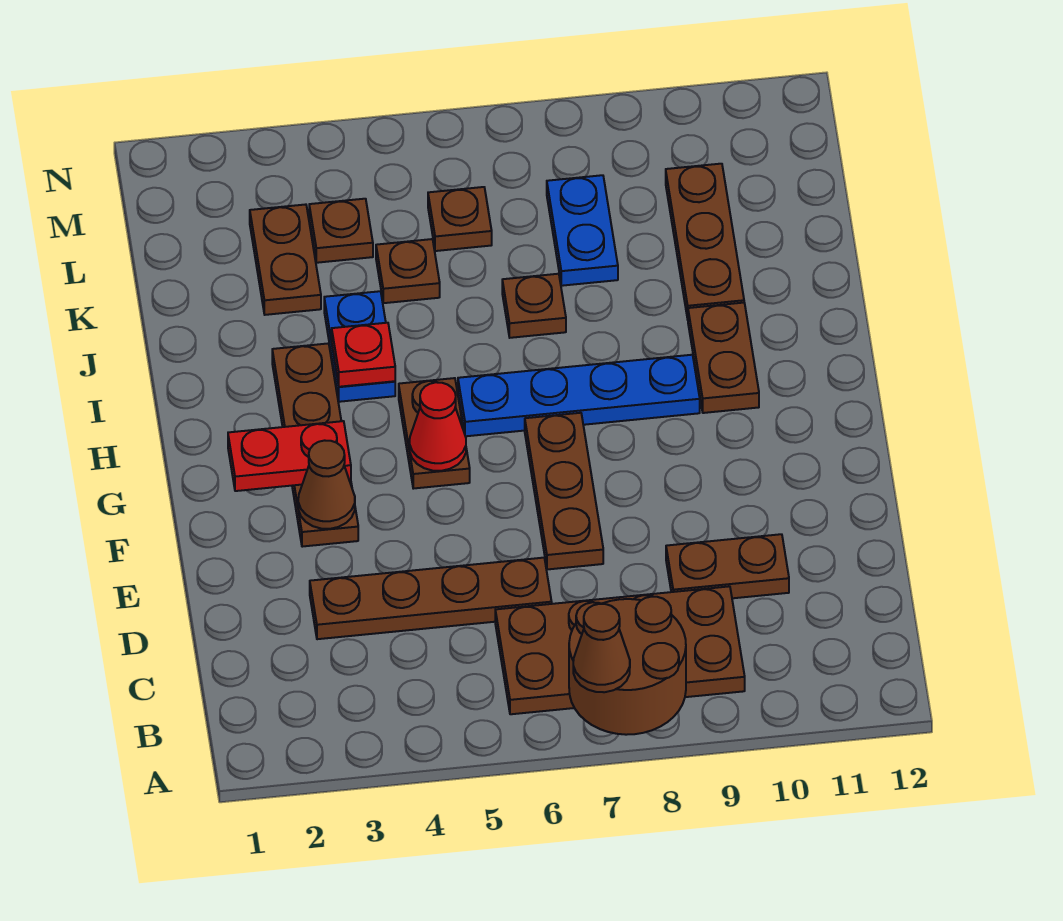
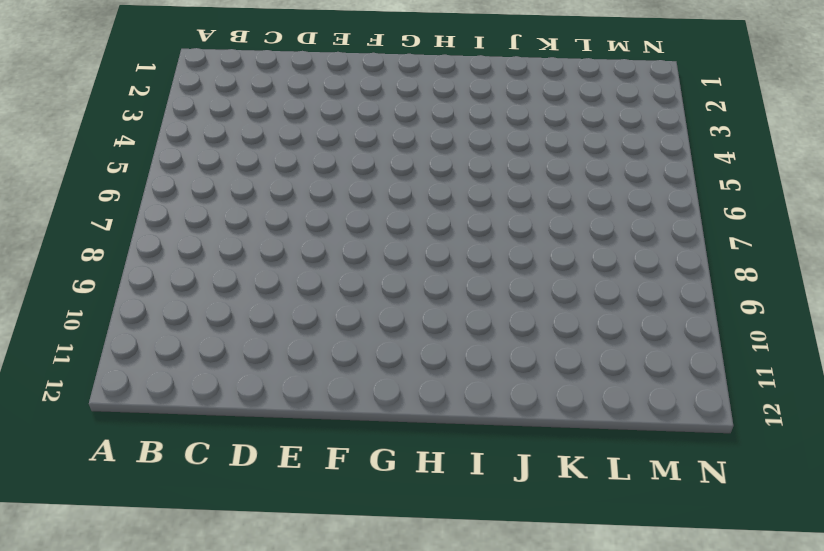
none -> brown plate B6:C9 level 1
none -> brown plate D3:D6 level 1
none -> brown plate D9:D10 level 1

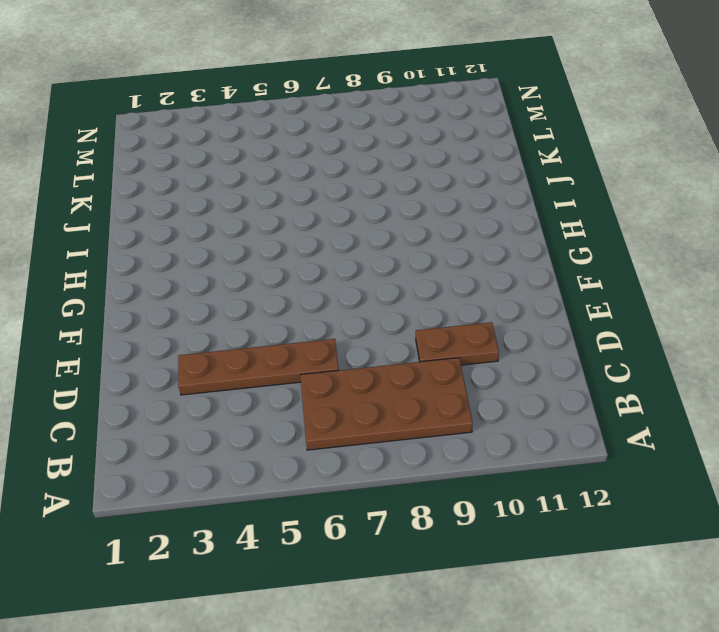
none -> brown plate E7:G7 level 1
none -> brown plate F3:I3 level 1
none -> brown plate G5:H5 level 1

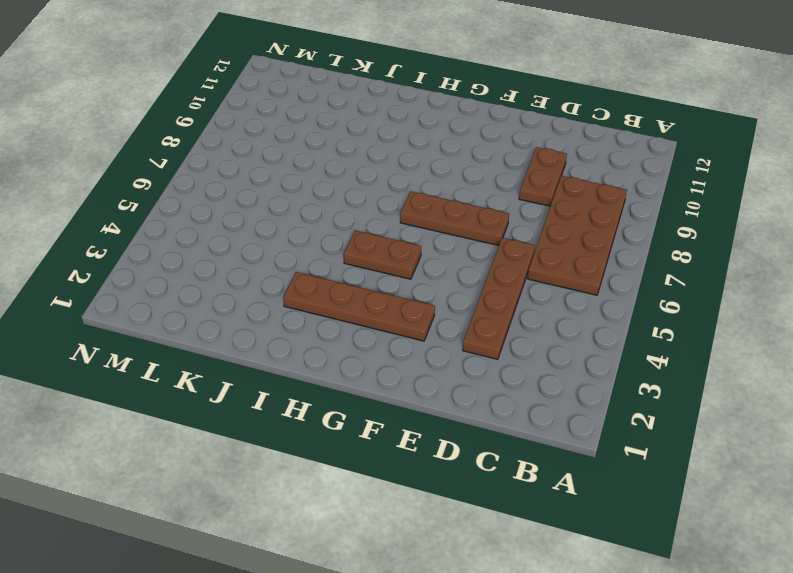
none -> blue plate H6:H9 level 1
none -> brown plate H10:I10 level 1
none -> blue plate I4:J4 level 1

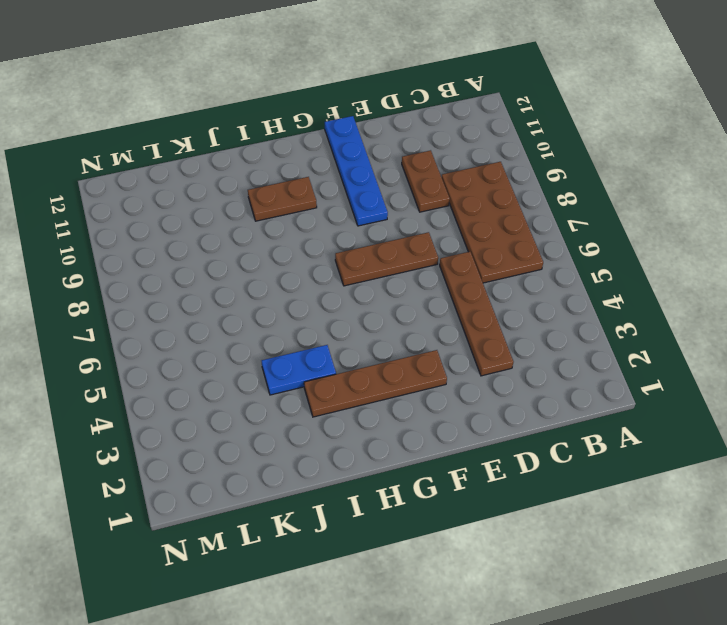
blue plate F9:F12 level 1 -> blue plate H6:H9 level 1
none -> brown plate G5:H5 level 1
none -> brown plate J7 level 1
none -> brown plate J10:L10 level 1

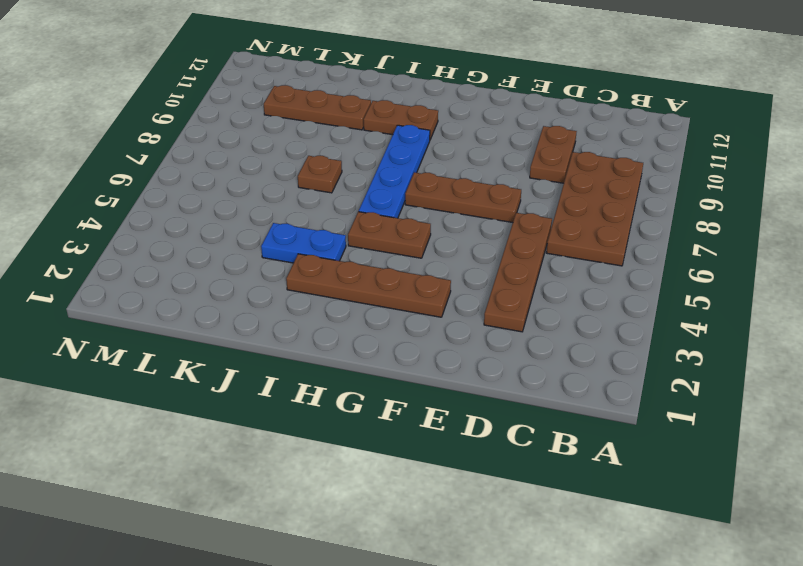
none -> brown plate K3:L3 level 1
none -> brown plate K5 level 1
none -> blue plate K8:L8 level 1

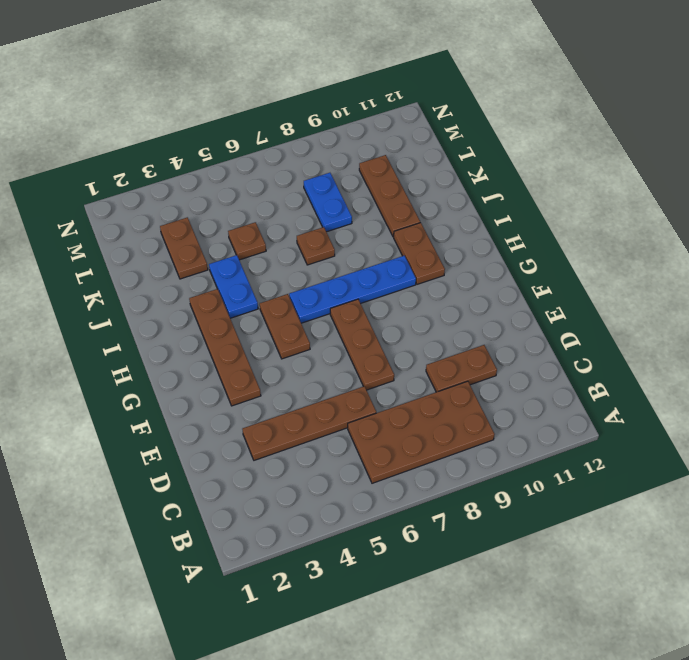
none -> brown plate L4 level 1
none -> brown plate L6 level 1
none -> brown round brick A7:B8 level 2

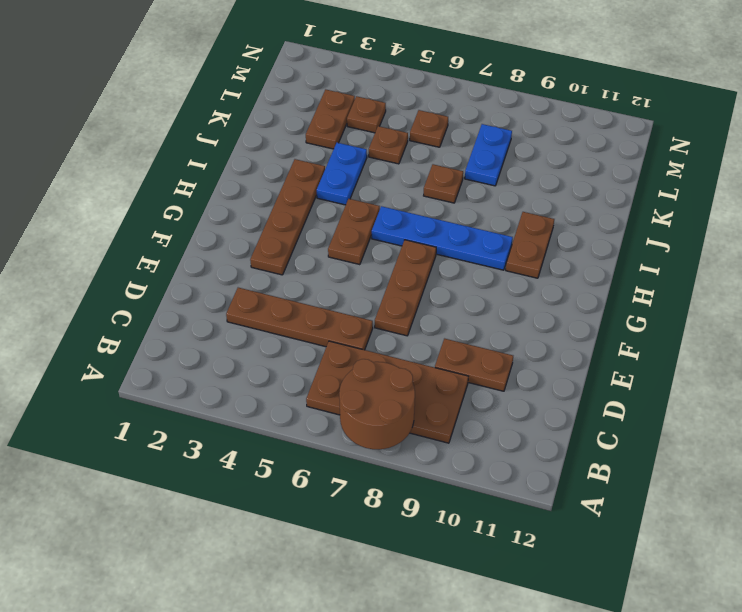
none -> brown plate J10:L10 level 1
none -> brown cone F3 level 2
none -> red plate G2:G3 level 2

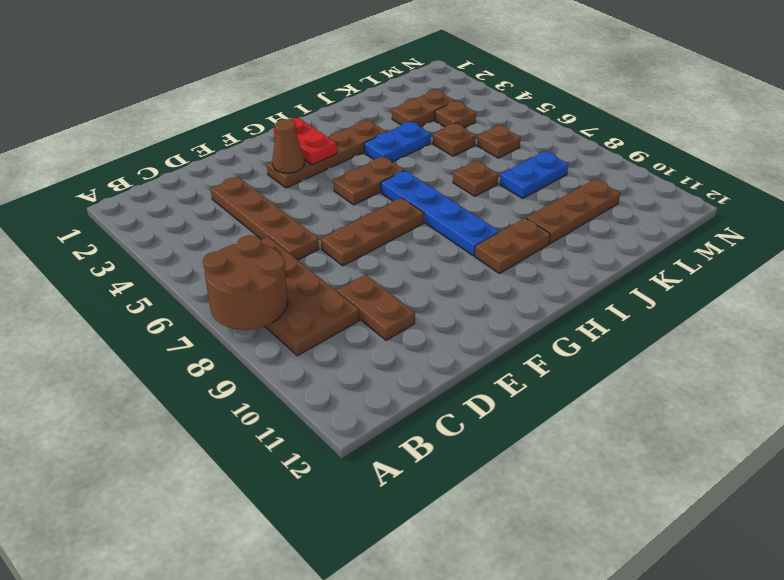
none -> red cone G5 level 2
none -> red plate I4 level 2
none -> brown cone A7 level 3

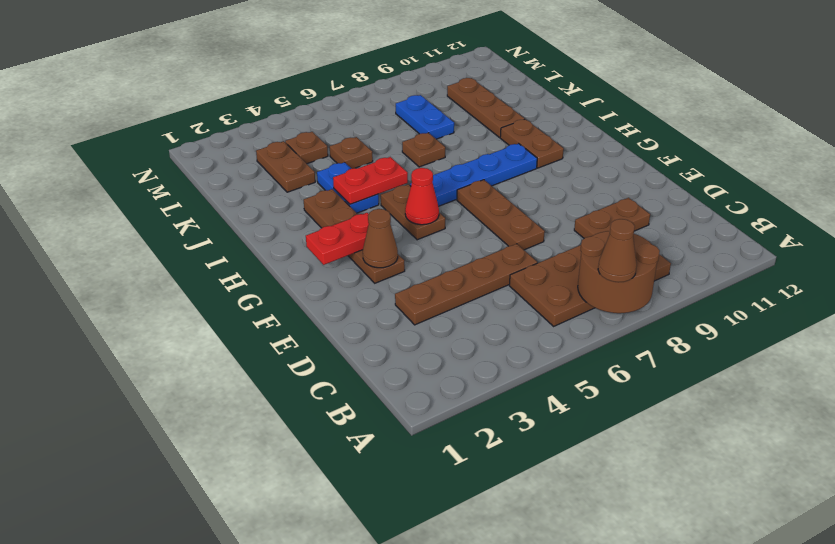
red plate I4:I5 level 2 -> red plate I4 level 2
none -> brown plate L6 level 1

